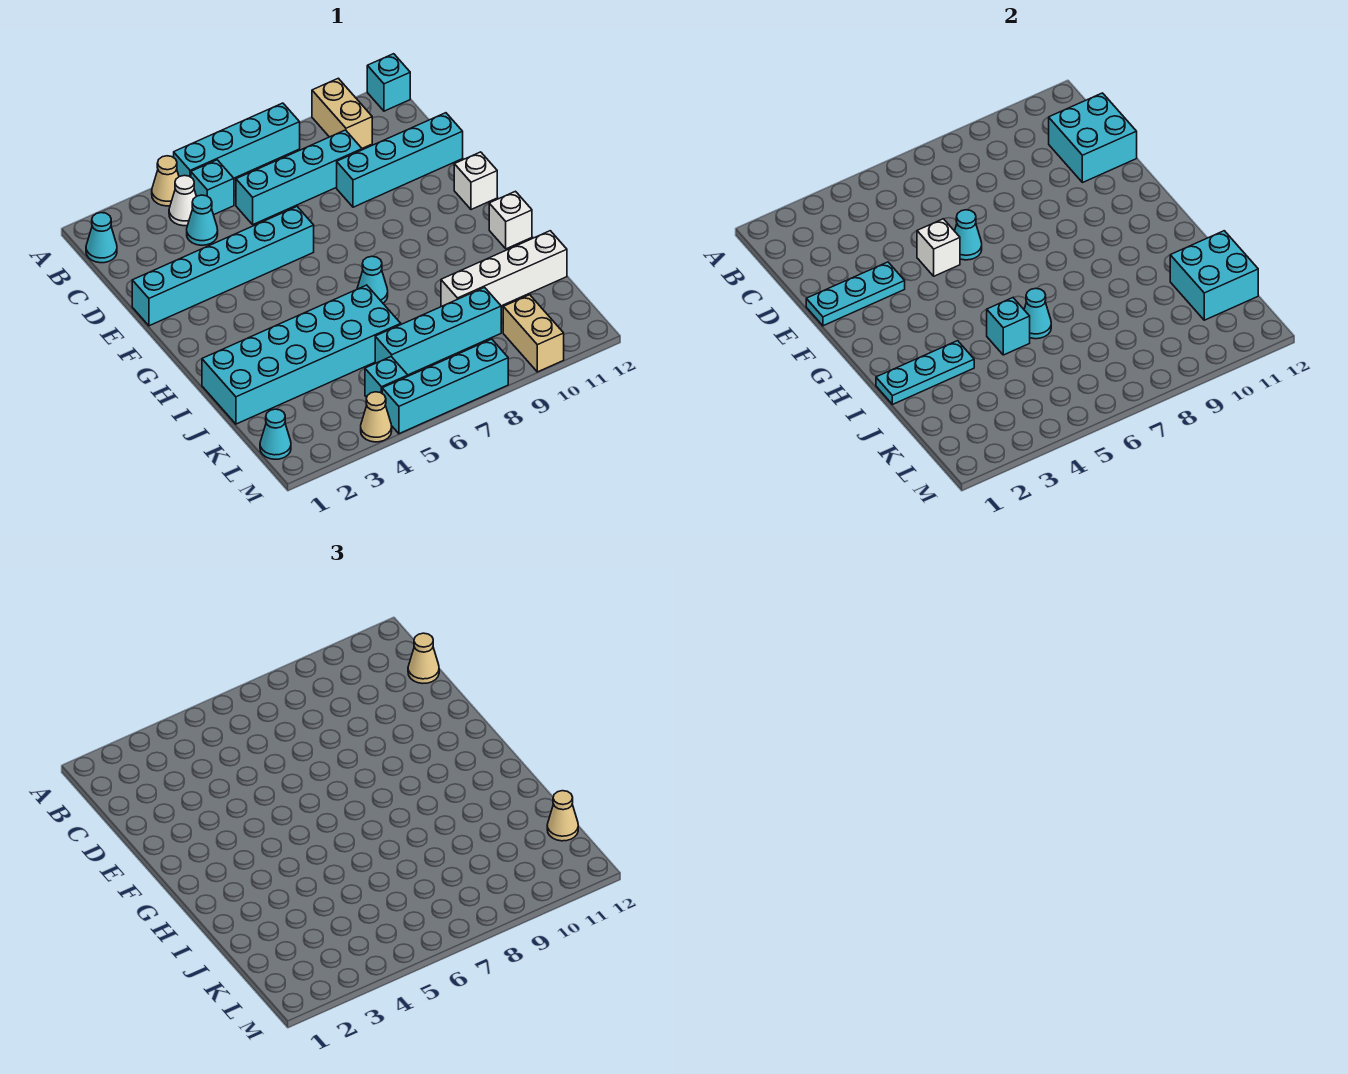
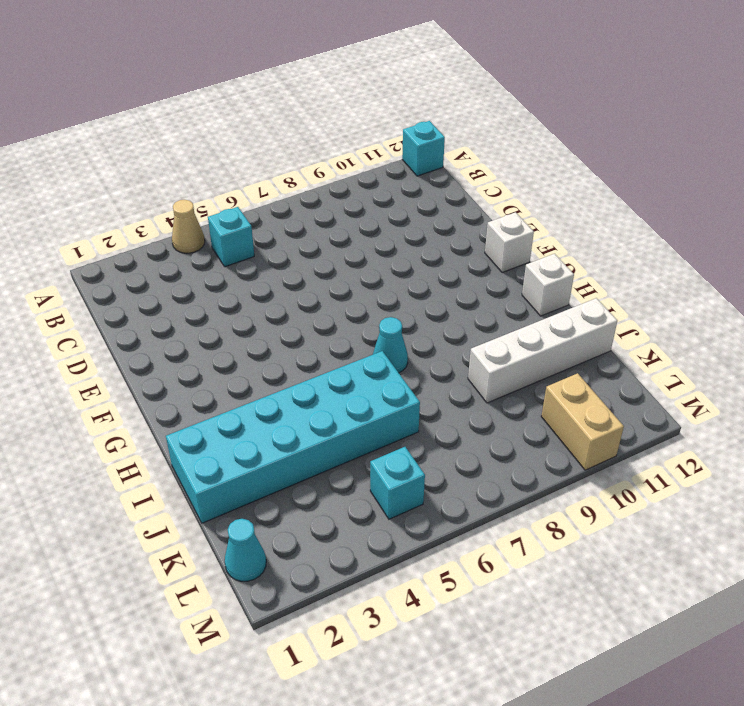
none -> cyan brick A5:A8 level 1
none -> tan brick A10:B10 level 1
none -> cyan cone B1 level 1
none -> white cone B4 level 1

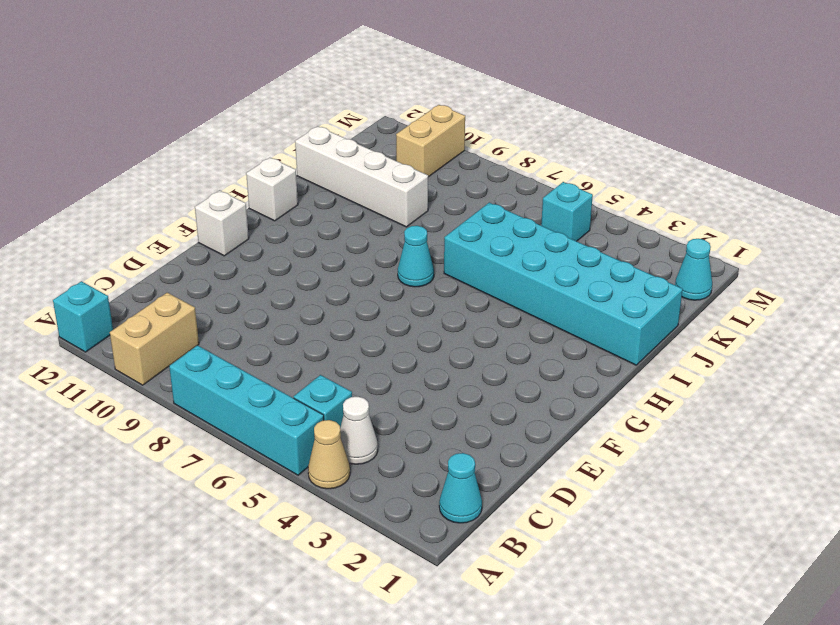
none -> cyan cone C4 level 1
none -> cyan brick C6:C9 level 1
none -> cyan brick D9:D12 level 1
none -> cyan brick E1:E6 level 1

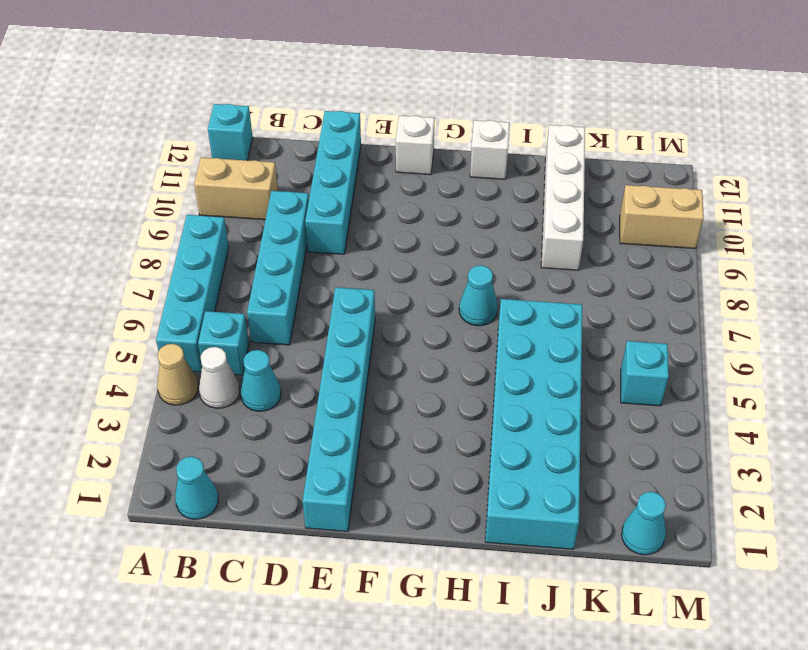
none -> cyan brick K6:K9 level 1
none -> tan cone M4 level 1
none -> cyan brick M5:M8 level 1
none -> cyan brick C11:D12 level 2

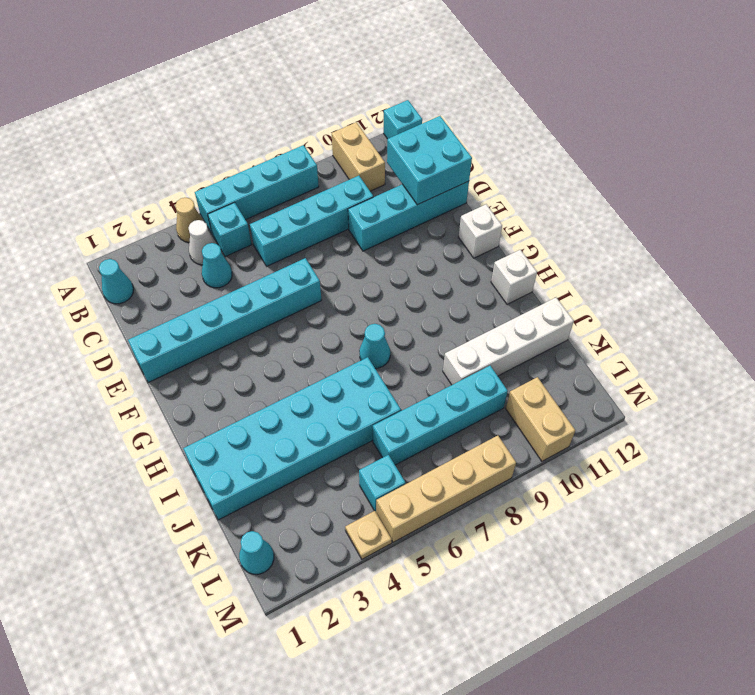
tan plate M4 level 1 -> tan cone M4 level 1
tan brick M5:M8 level 1 -> cyan brick M5:M8 level 1
none -> cyan plate E1:E3 level 2
none -> white brick E5 level 2
none -> cyan cone E6 level 2
none -> cyan plate I1:I3 level 2

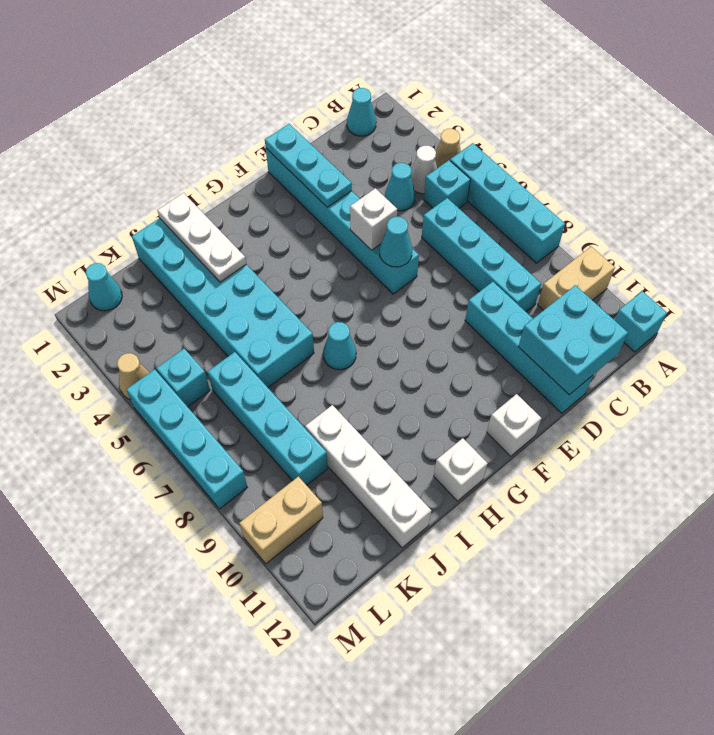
white plate I1:I3 level 2 -> cyan plate I1:I3 level 2
none -> cyan brick I5 level 2
none -> cyan cone I6 level 2
none -> cyan brick J11:K12 level 2
none -> tan cone C12 level 3

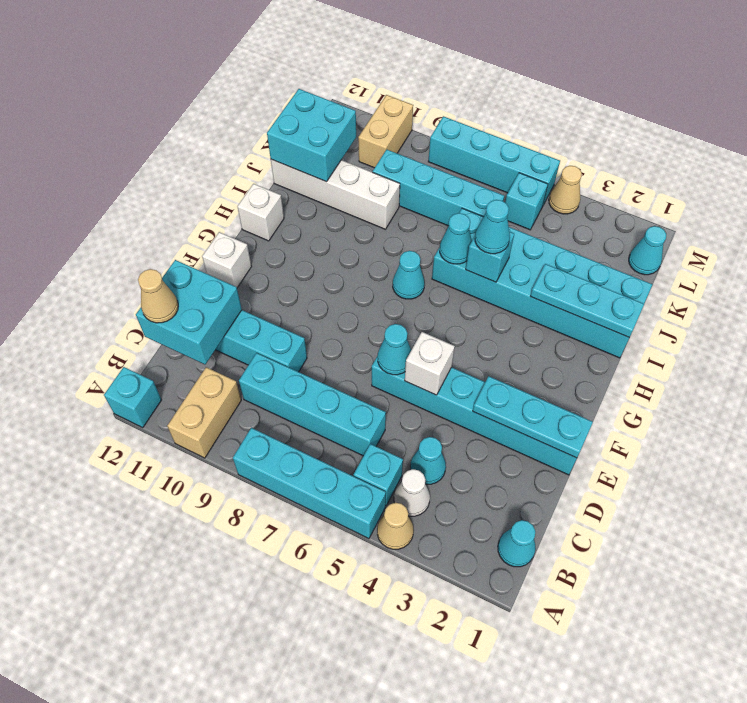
cyan cone I5 level 3 -> none
none -> tan cone K12 level 3

